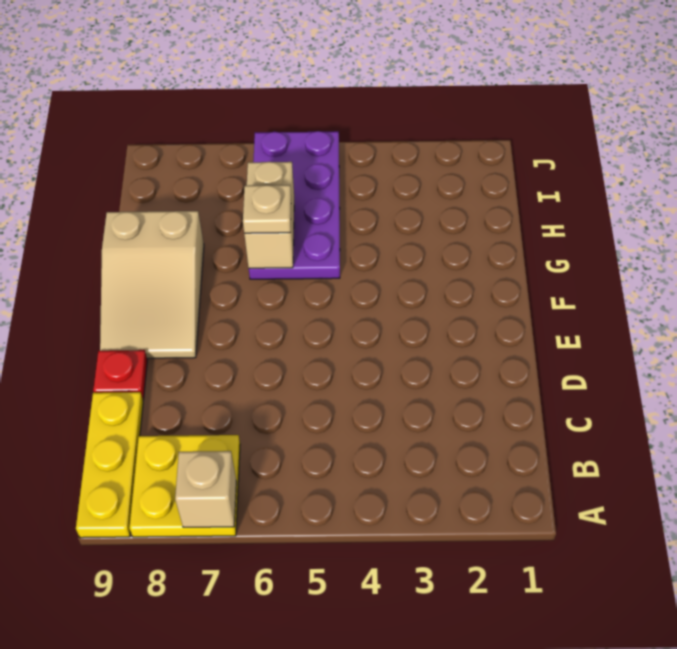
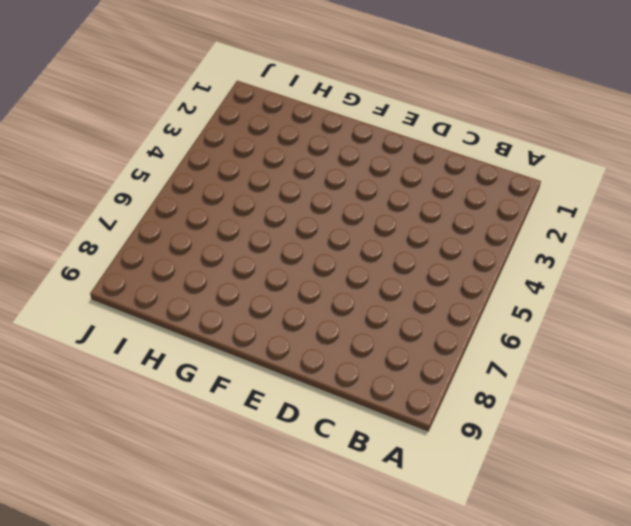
none -> yellow plate A7:B8 level 1
none -> yellow plate A9:C9 level 1

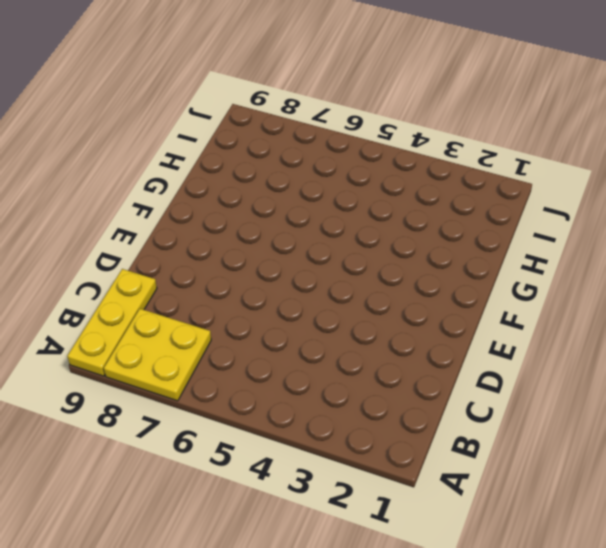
none -> red plate D9 level 1
none -> tan slope E8:G9 level 1 top G

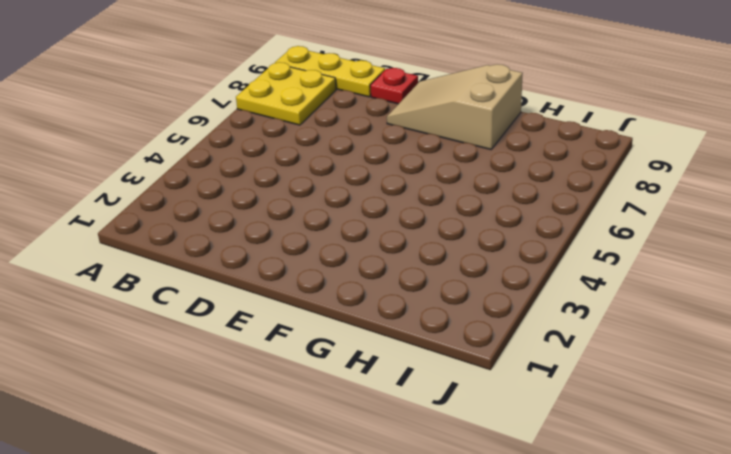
none -> purple plate G5:J6 level 1
none -> tan brick A7 level 2

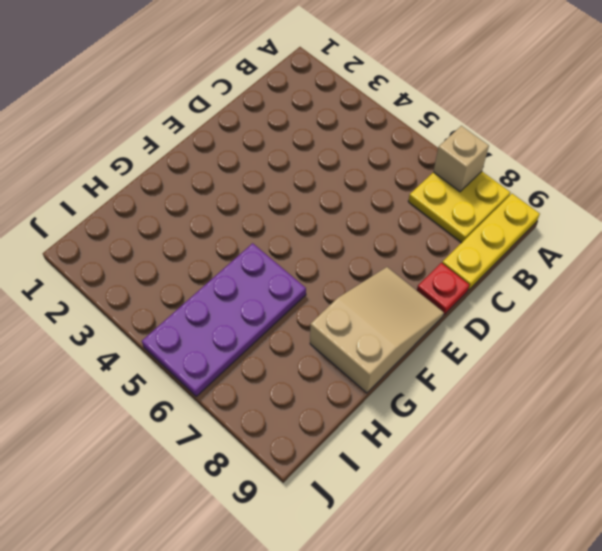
none -> tan brick G6:H6 level 2
none -> tan plate G6 level 3

